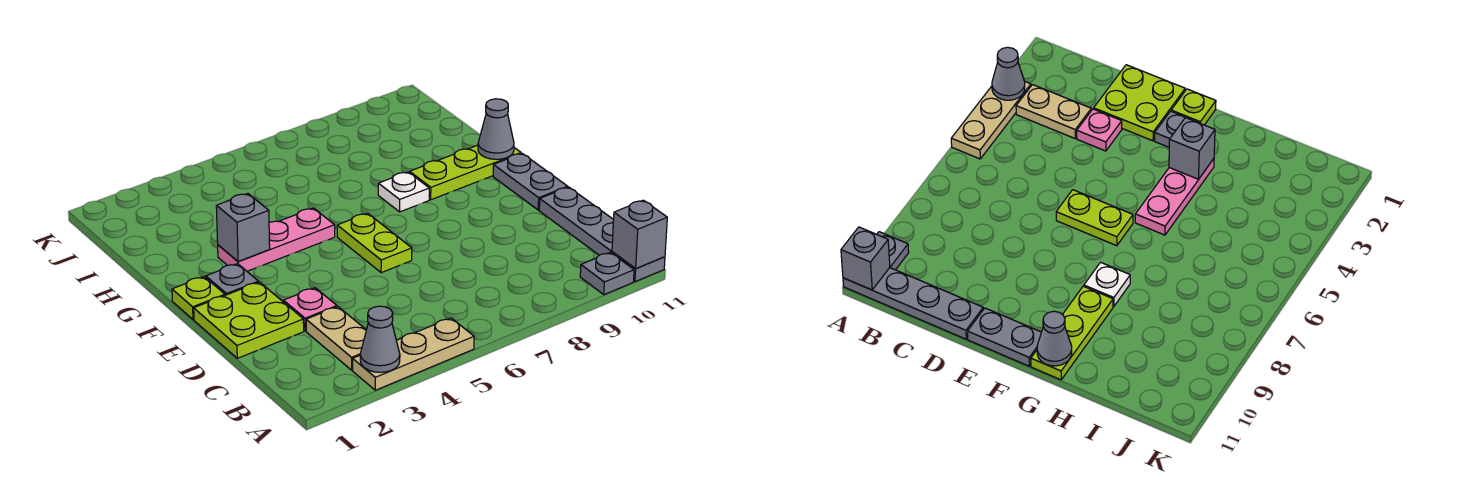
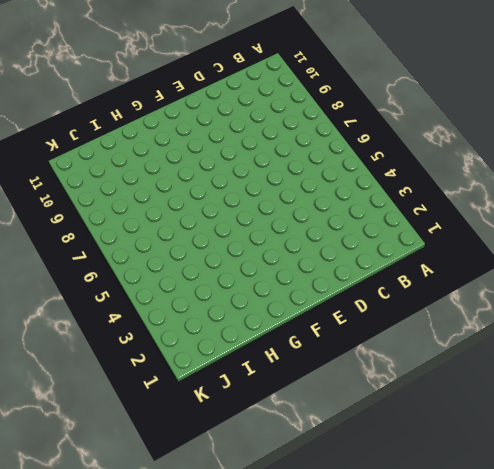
none -> tan plate A3:A5 level 1
none -> grey plate A10 level 1
none -> grey plate A11:D11 level 1

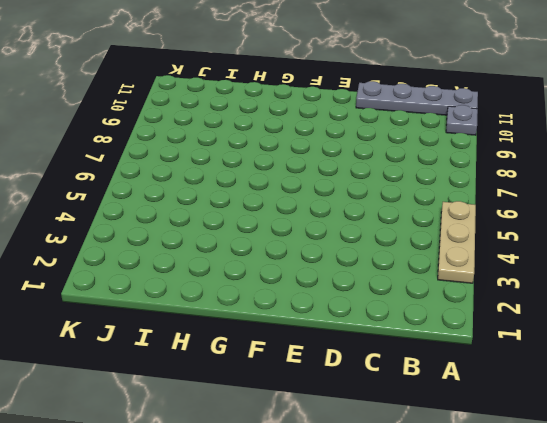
none -> tan plate B3:C3 level 1
none -> lime plate D1:E2 level 1
none -> pink plate D3 level 1

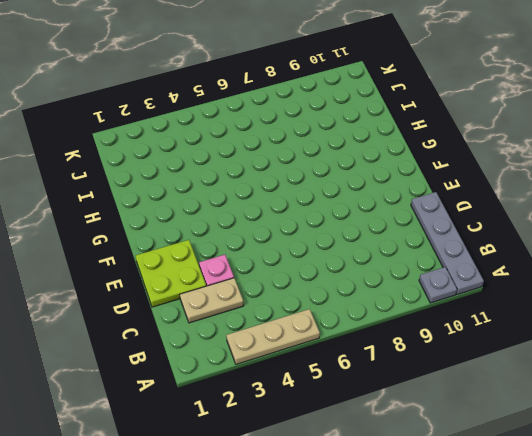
tan plate C2:C3 level 1 -> tan plate B3:C3 level 1
none -> lime plate E6:F6 level 1
none -> grey plate E11:F11 level 1
none -> lime plate F1 level 1

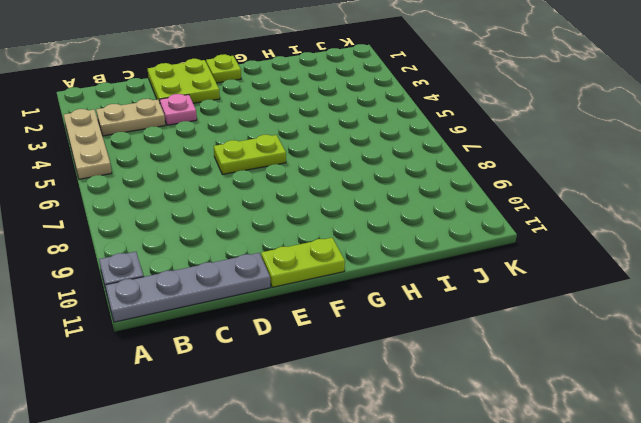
lime plate E11:F11 level 1 -> grey plate E11:F11 level 1
none -> grey plate F2 level 1
none -> pink plate G3:G5 level 1
none -> white plate G8 level 1

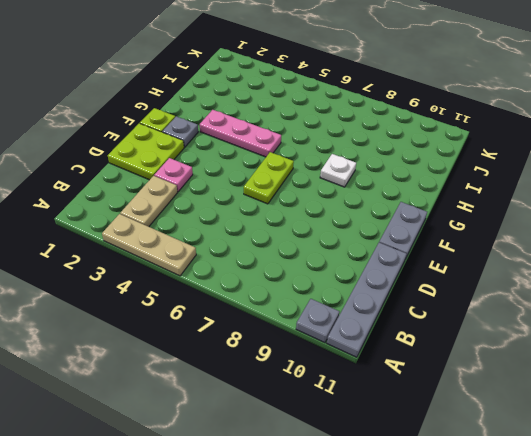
none -> lime plate G9:G11 level 1
none -> grey cone A3 level 2
none -> grey brick A11 level 2

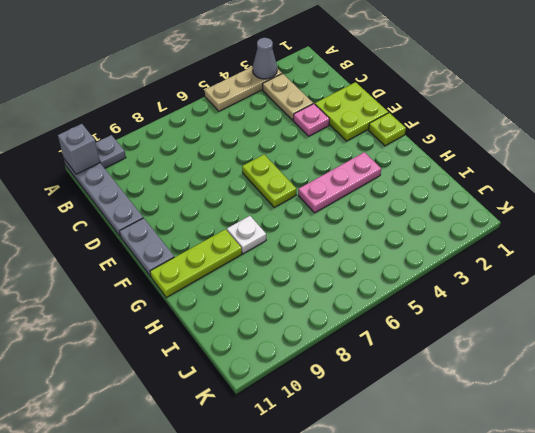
none -> grey plate F2 level 1
none -> grey brick G3 level 2
none -> grey cone G11 level 2

